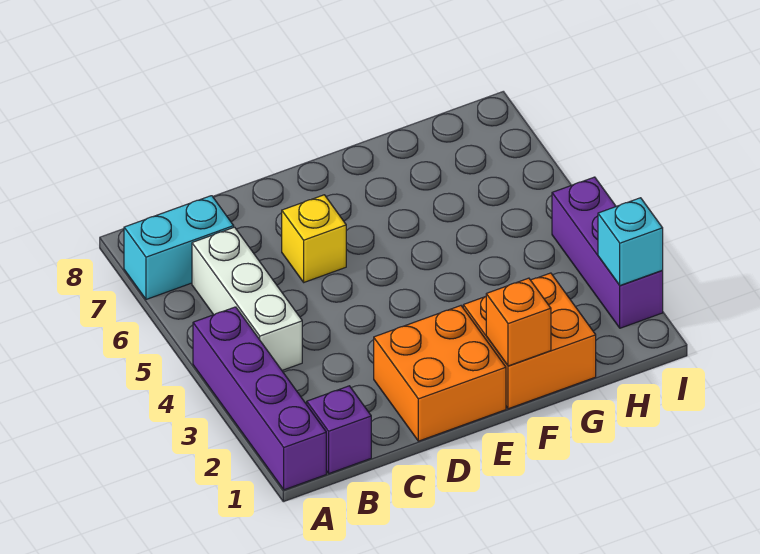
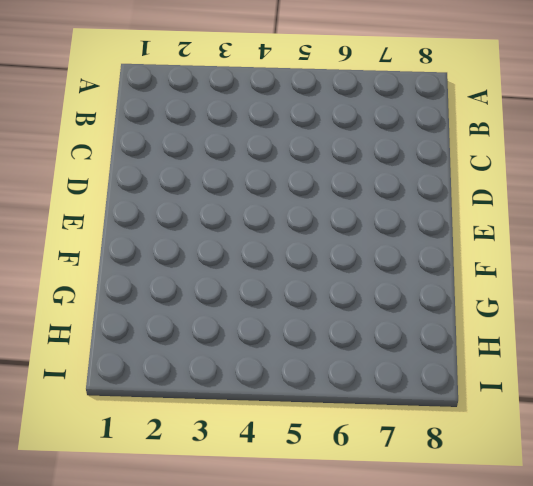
none -> purple brick A1:A4 level 1
none -> cyan brick A7:B7 level 1

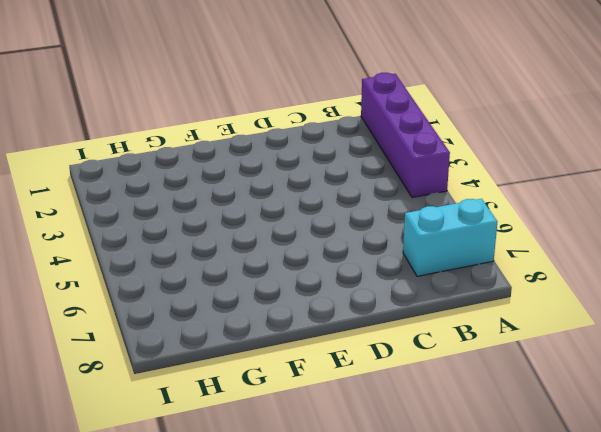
none -> purple brick B1 level 1
none -> white brick B4:B6 level 1

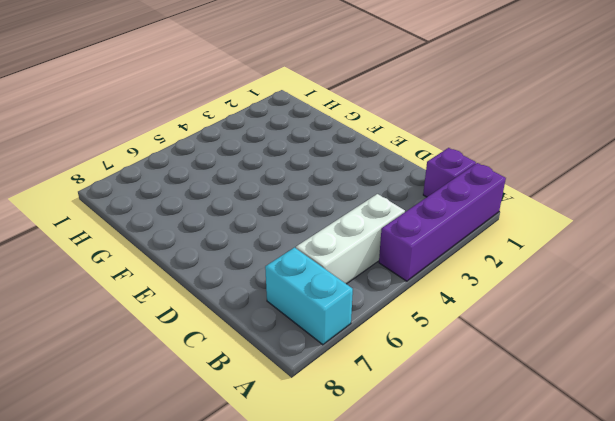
none -> orange brick D1:E2 level 1
none -> yellow brick D6 level 1

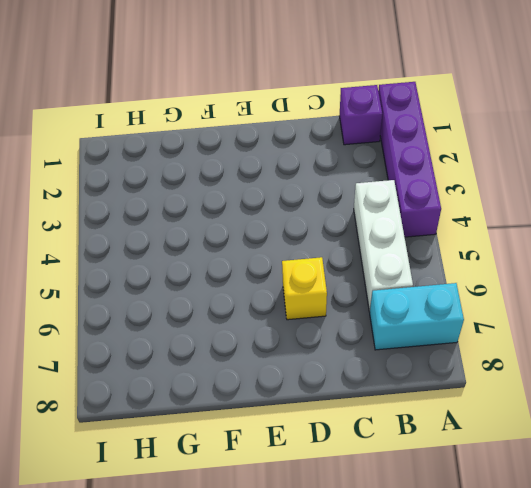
none -> orange brick D1:E2 level 1
none -> orange brick F1:G2 level 1

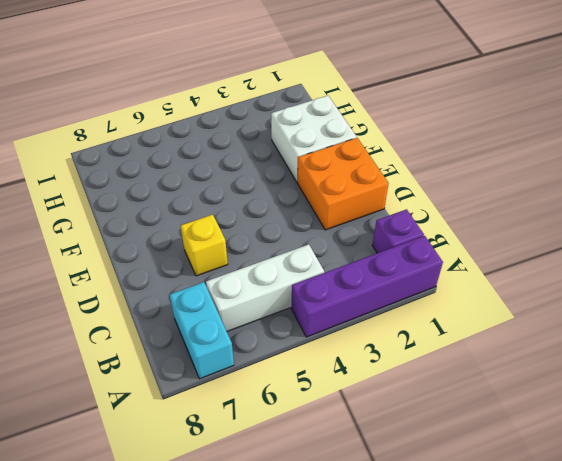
white brick F1:G2 level 1 -> orange brick F1:G2 level 1
none -> purple brick I2:I4 level 1
none -> orange brick F1 level 2

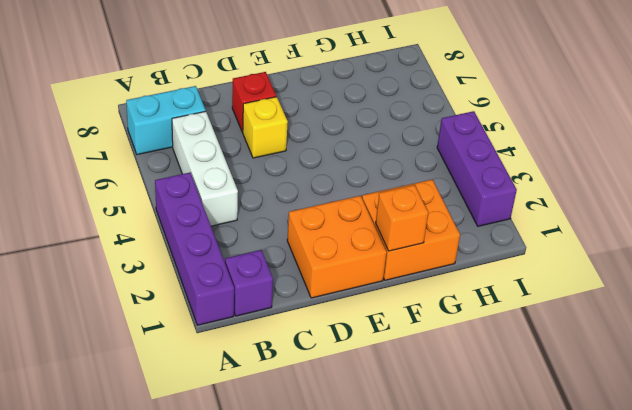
red brick D7 level 1 -> none
none -> cyan brick I2 level 2

